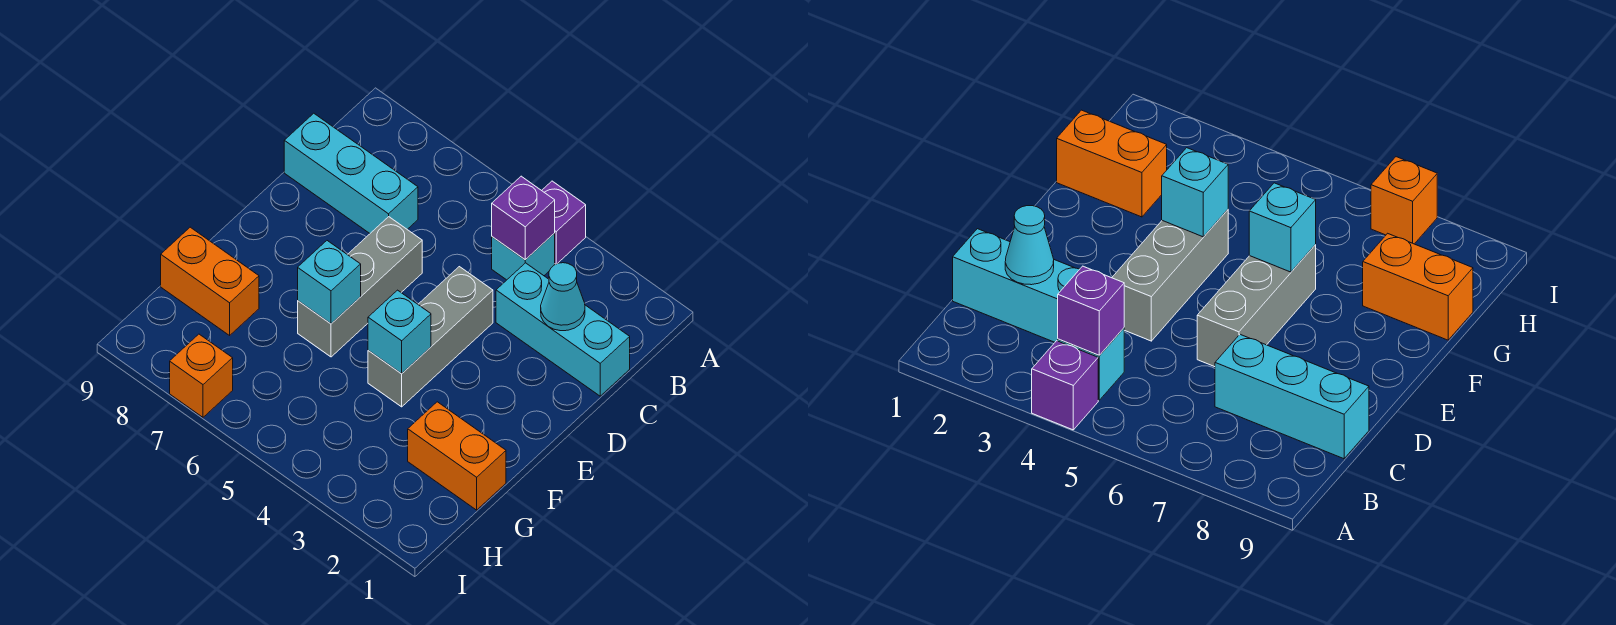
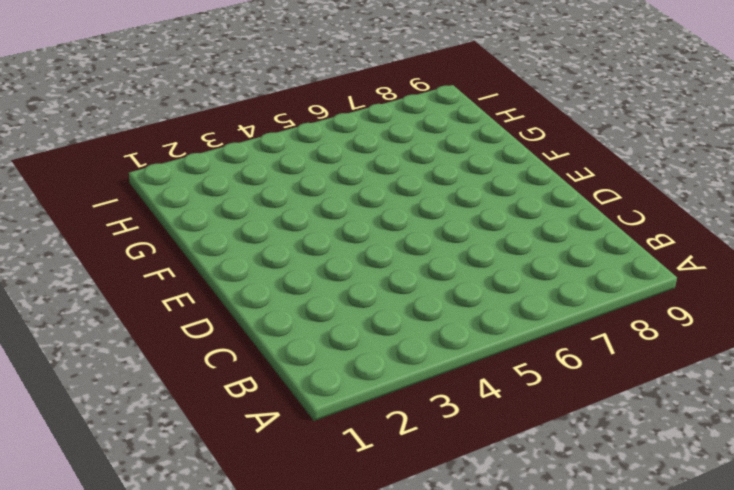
none -> purple brick A4 level 1
none -> cyan brick B4 level 1
none -> cyan brick C1:C3 level 1

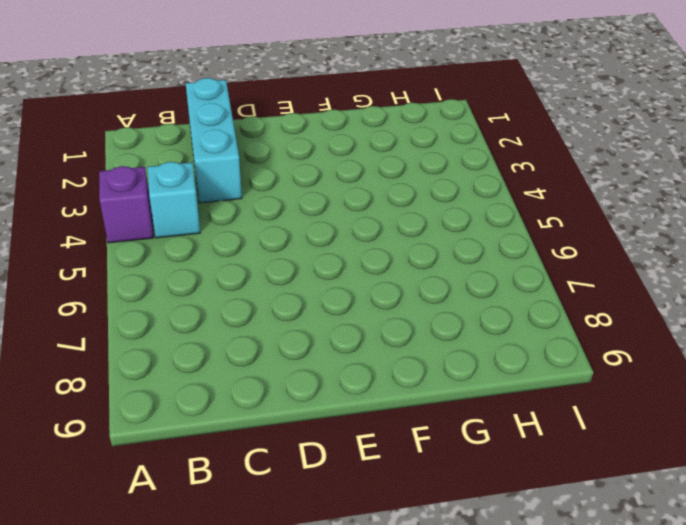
none -> cyan brick C7:C9 level 1
none -> grey brick D4:F4 level 1
none -> grey brick D6:F6 level 1

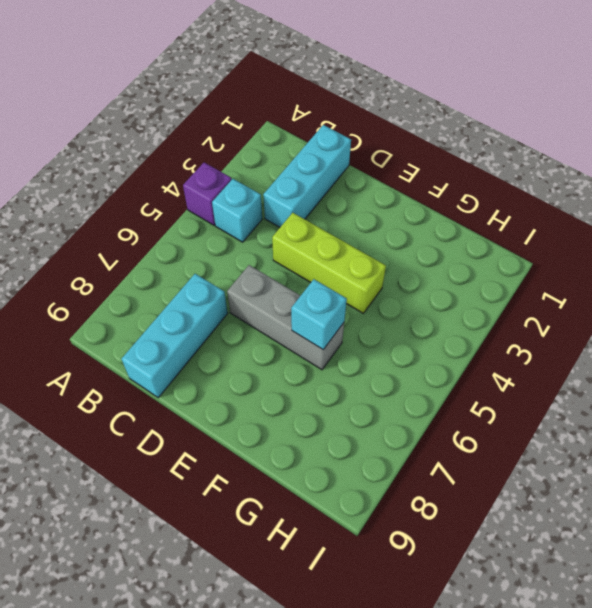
lime brick D4:F4 level 1 -> grey brick D4:F4 level 1
none -> orange brick G1:G2 level 1
none -> orange brick G8:G9 level 1
none -> orange brick I7 level 1

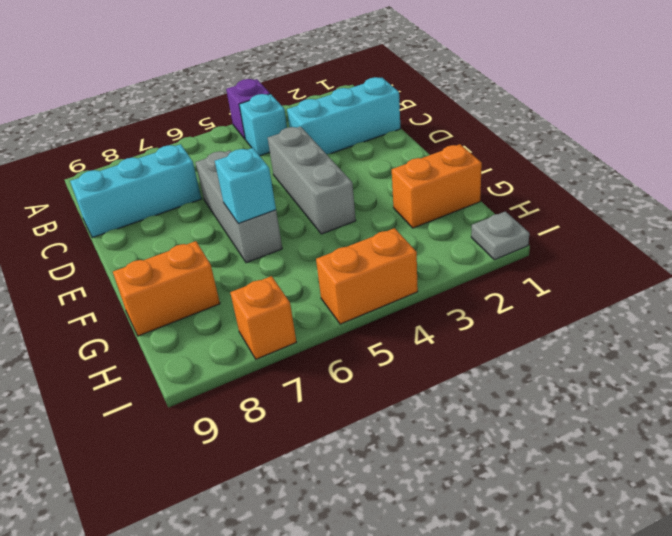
grey plate I1 level 1 -> none
orange brick I4:I5 level 1 -> none
none -> purple brick B4 level 2
none -> cyan cone C2 level 2
none -> cyan brick F4 level 2

